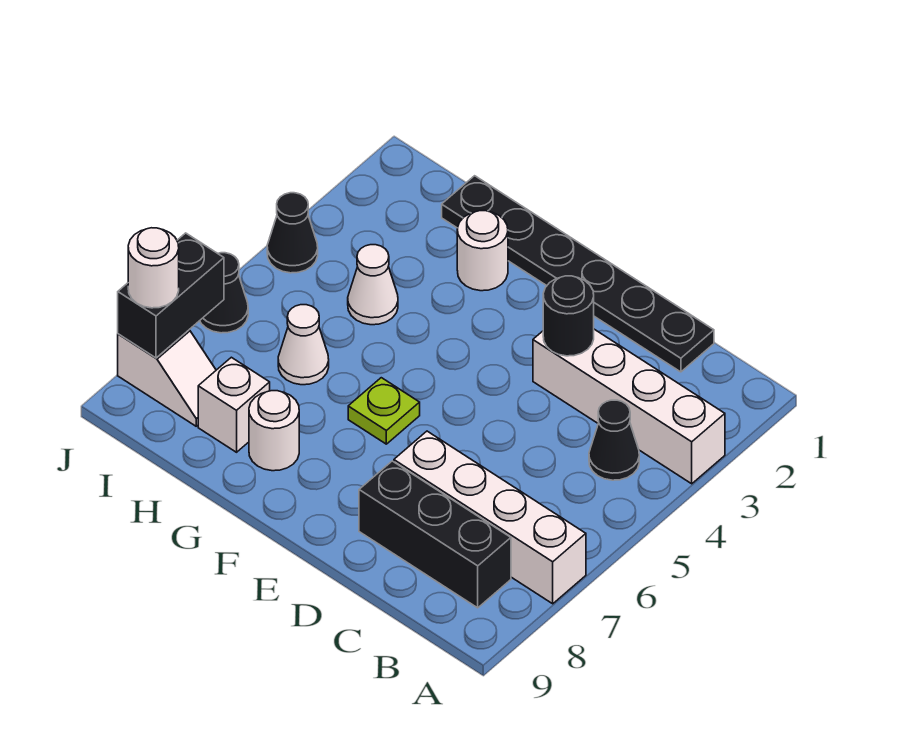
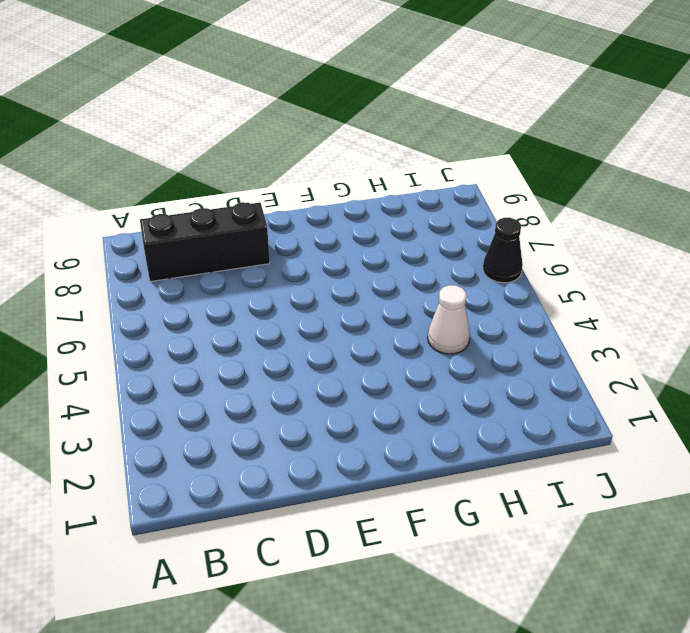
none -> white brick A3:D3 level 1
none -> white brick A7:D7 level 1
none -> black cone B4 level 1

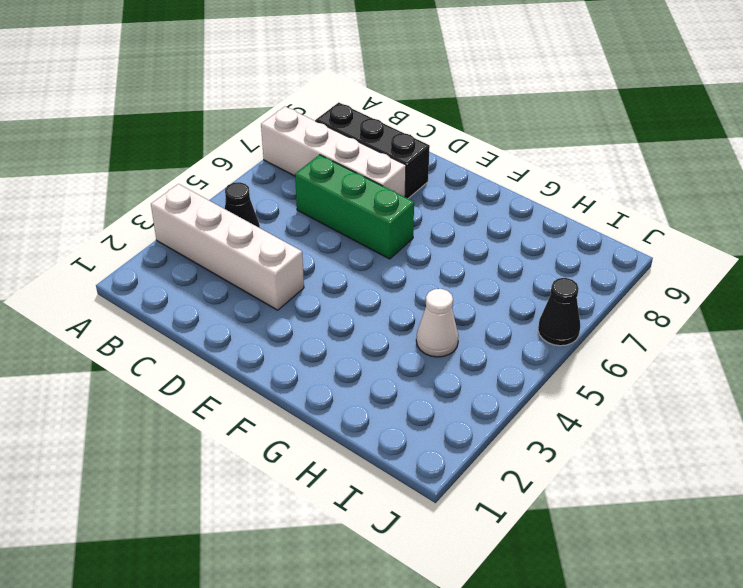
green brick C6:E6 level 1 -> none
none -> black plate C1:H1 level 1
none -> lime plate F6 level 1
none -> white round brick G2 level 1

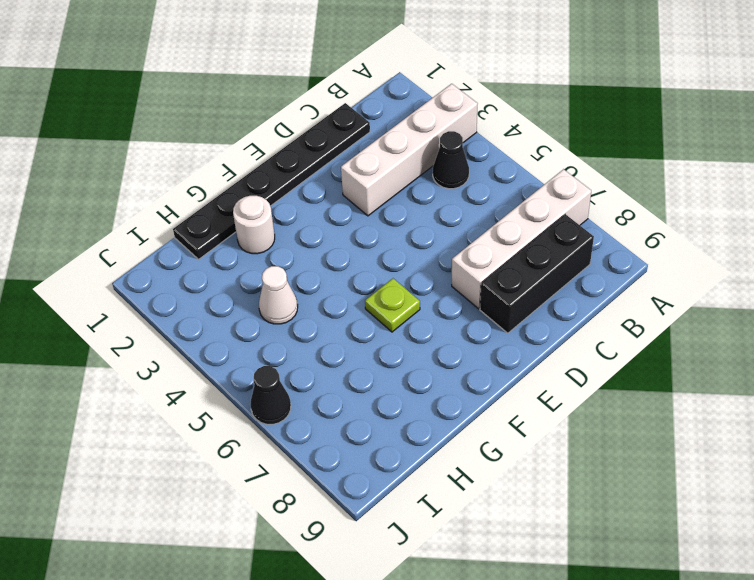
none -> white round brick G8 level 1
none -> white cone H6 level 1
none -> white brick H8 level 1

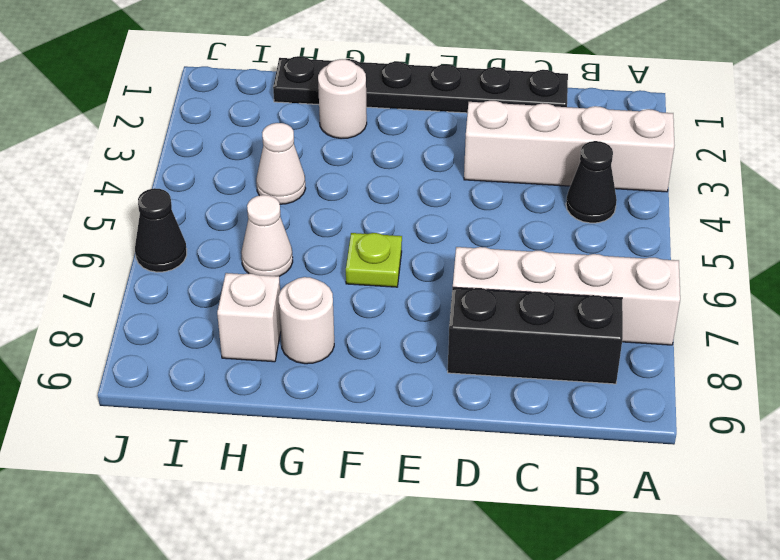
none -> white slope I8:J8 level 1 top J
none -> black cone J4 level 1
none -> black round brick D3 level 2

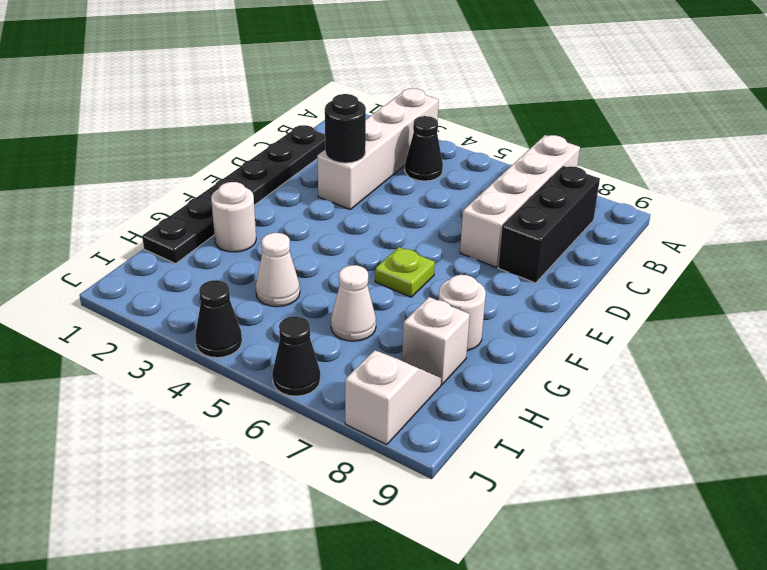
none -> black brick J7:J8 level 2
none -> white round brick J8 level 3

